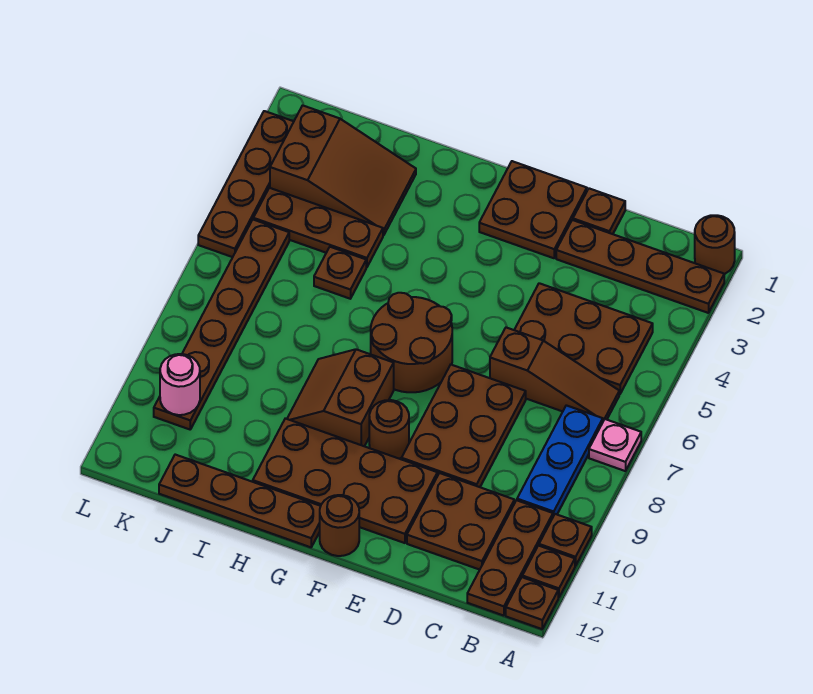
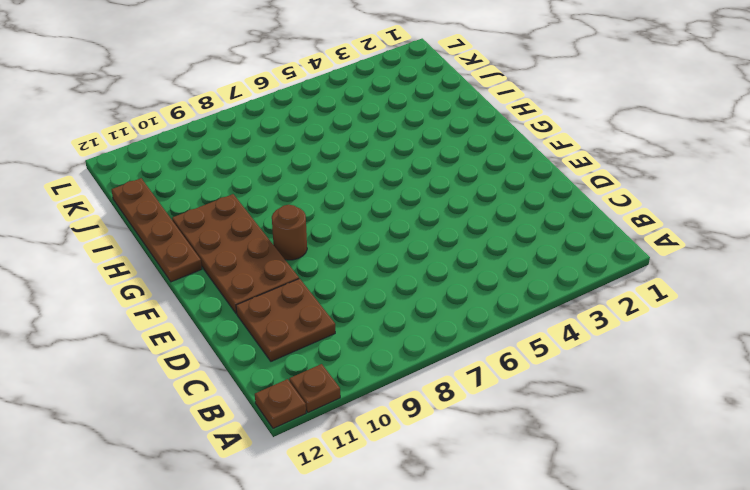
none -> brown round brick A1 level 1
none -> brown plate A2:D2 level 1
none -> pink plate A7 level 1

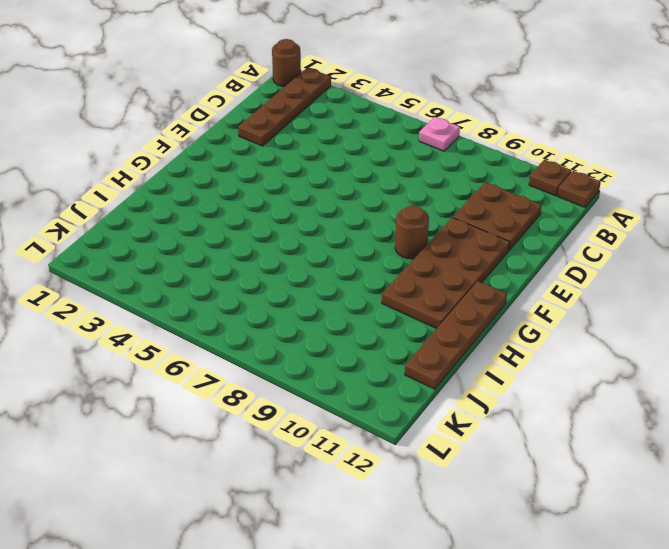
none -> brown plate A10 level 1
none -> brown plate B4:D5 level 1
none -> brown slope B6:D6 level 1 top D

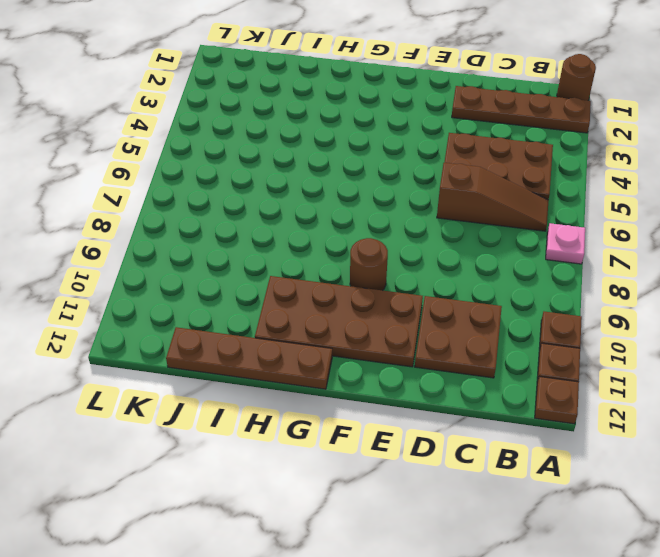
none -> blue plate B7:B9 level 1
none -> brown plate B10:B12 level 1
none -> brown plate D1 level 1

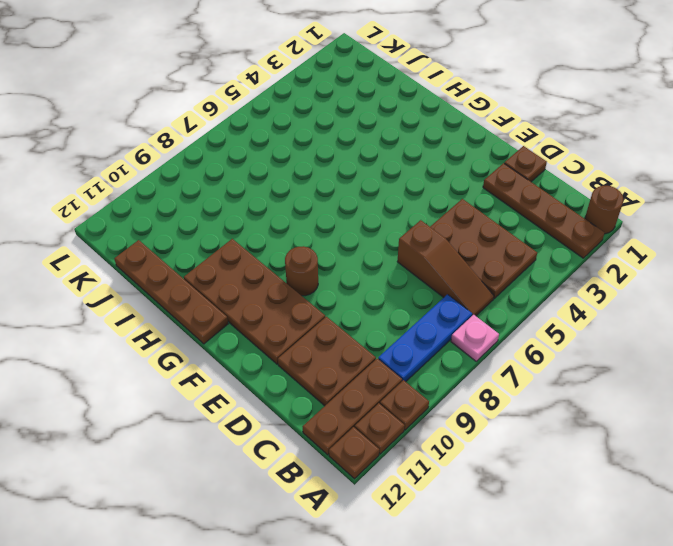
none -> brown plate D7:E9 level 1
none -> brown plate E1:F2 level 1
none -> brown round brick F6:G7 level 1

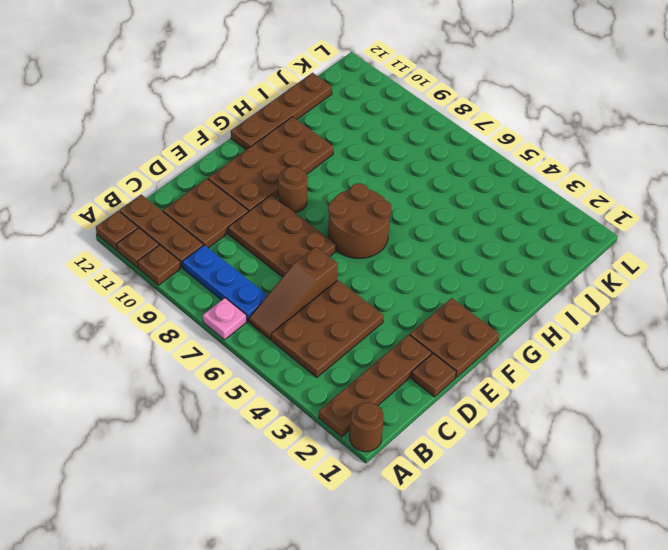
none -> brown round brick F12 level 1
none -> brown slope G8:H9 level 1 top G
none -> brown slope I2:K3 level 1 top K

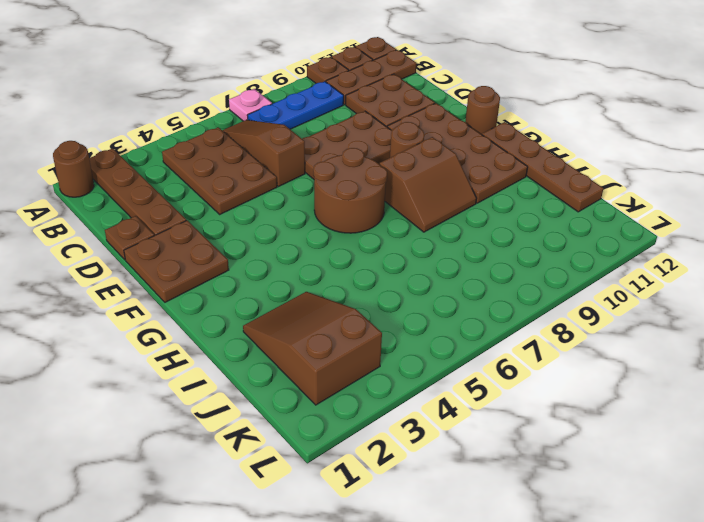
none -> brown plate I4:K4 level 1
none -> brown plate I5 level 1
none -> brown plate K5:K10 level 1

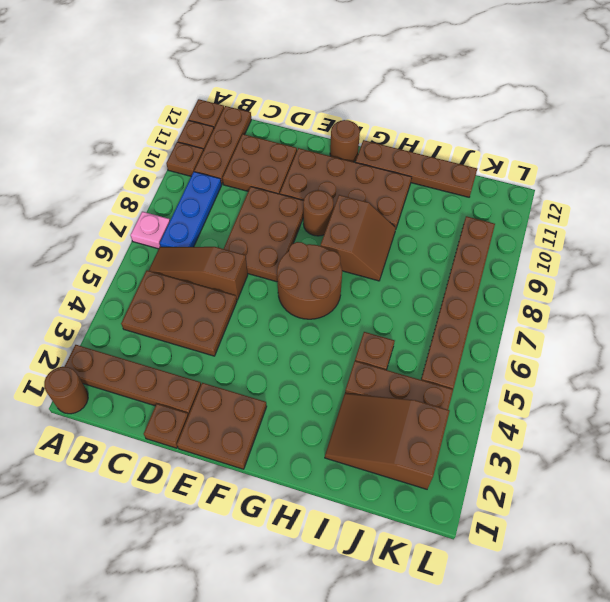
none -> brown plate L2:L5 level 1
none -> pink round brick K10 level 2

